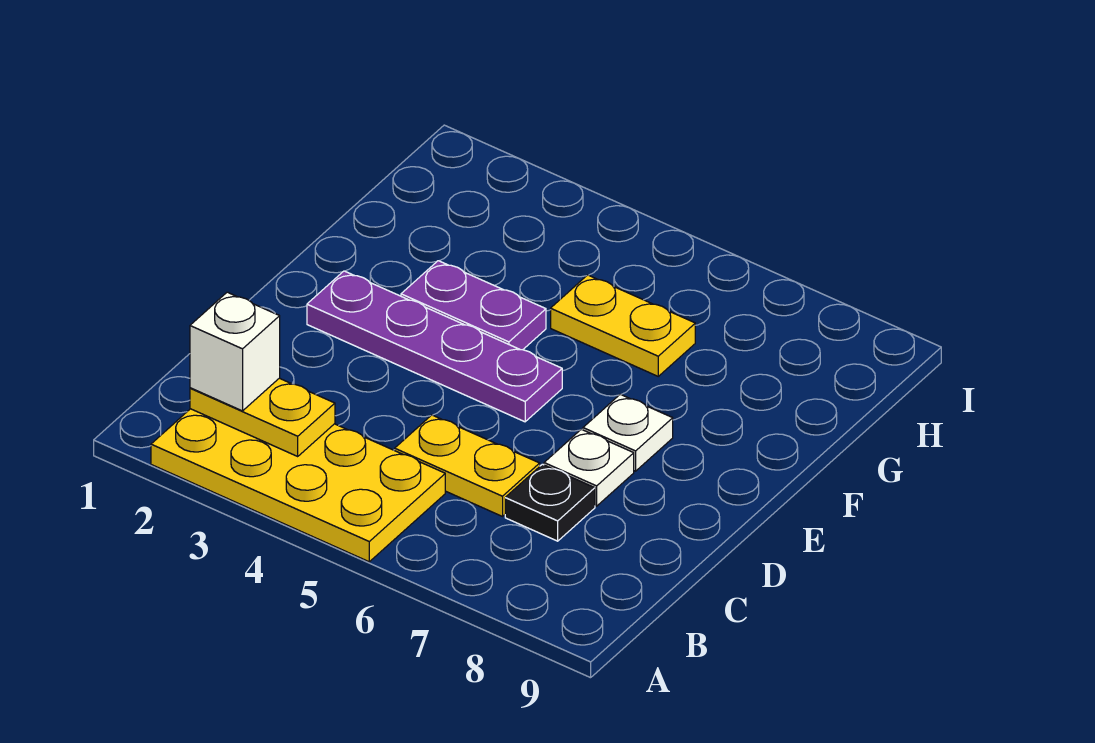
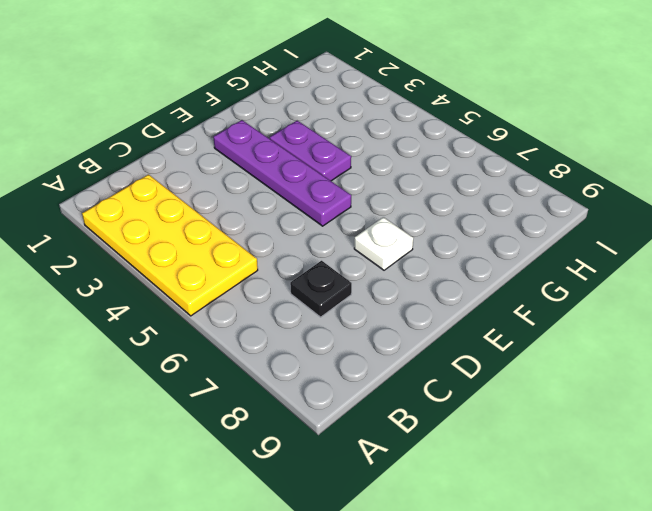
none -> yellow plate C5:C6 level 1
none -> white plate D7 level 1

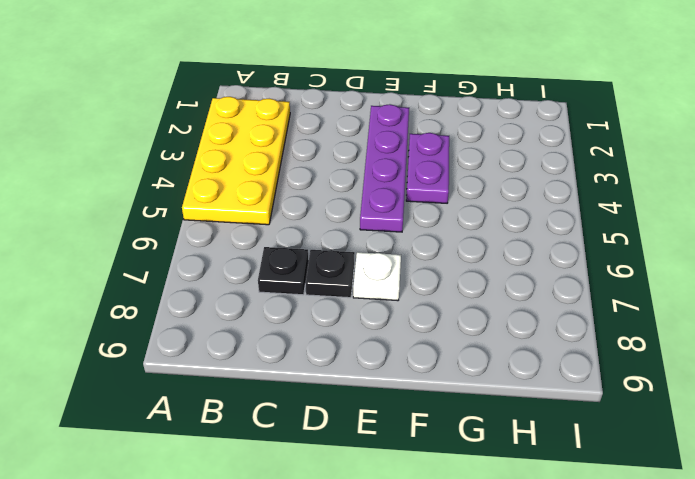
black plate D7 level 1 -> white plate D7 level 1
none -> yellow plate C5:C6 level 1
none -> yellow plate G5:G6 level 1

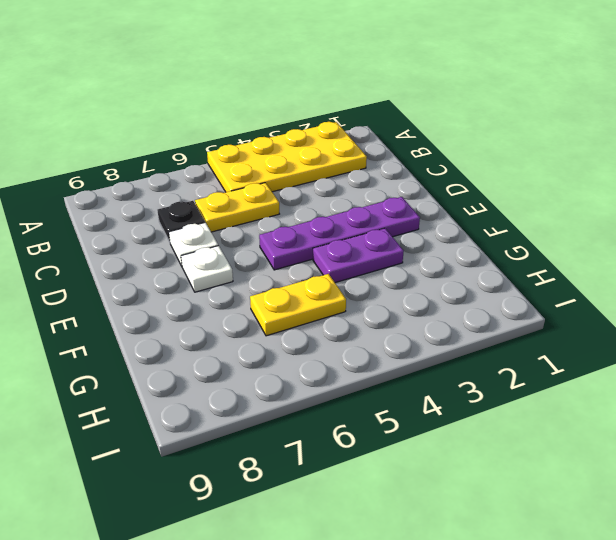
none -> yellow plate B2:B3 level 2
none -> white brick B2 level 3

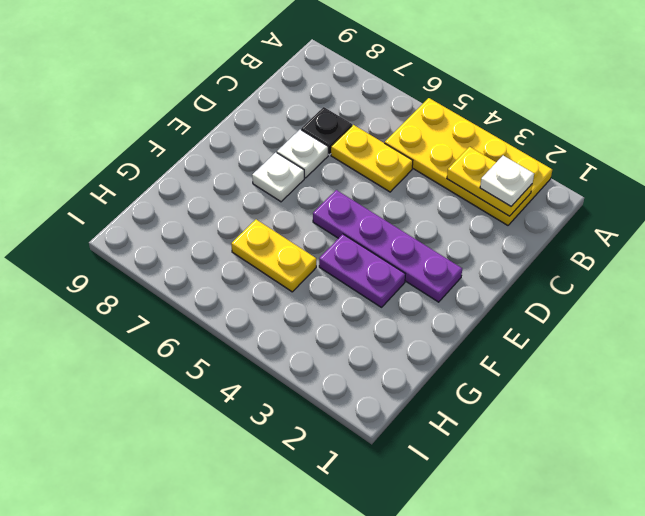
white plate B2 level 3 -> white brick B2 level 3

